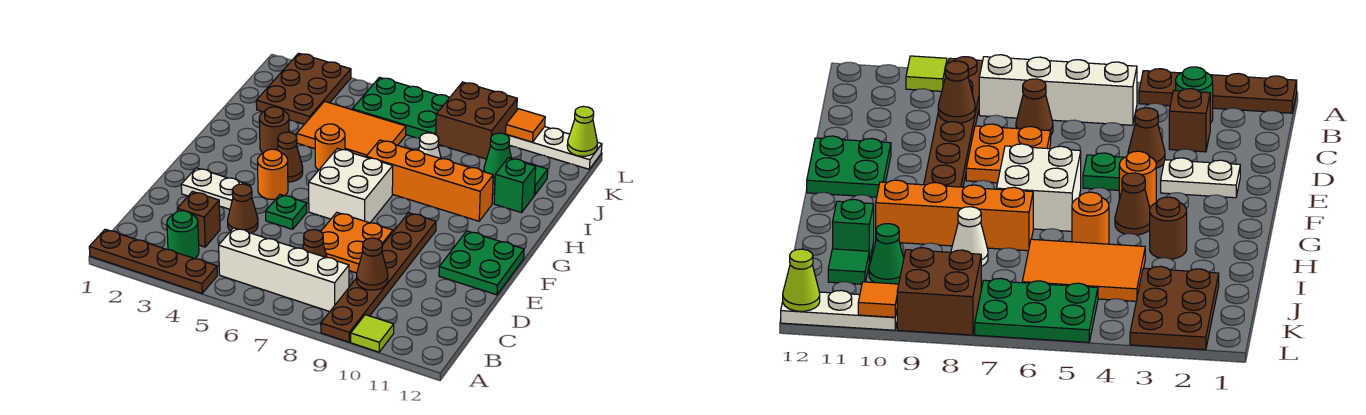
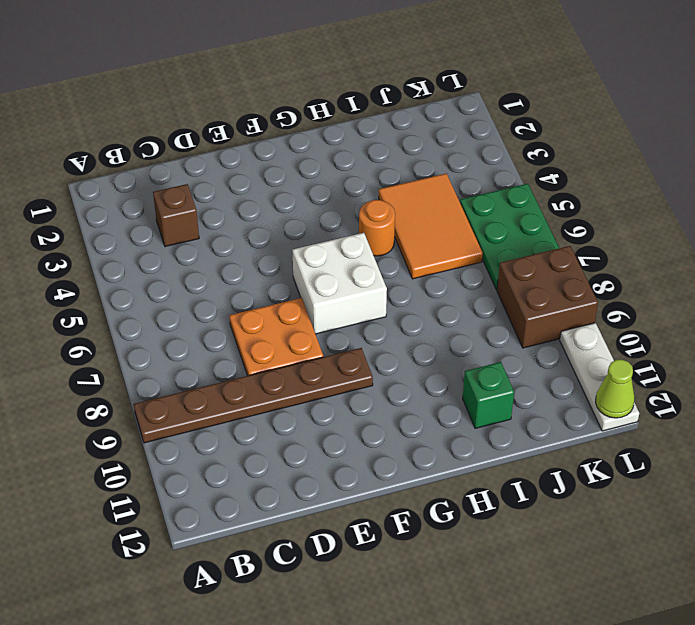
none -> brown plate A1:A4 level 1
none -> lime tile A10 level 1
none -> green round brick B3 level 1
none -> white brick B5:B8 level 1

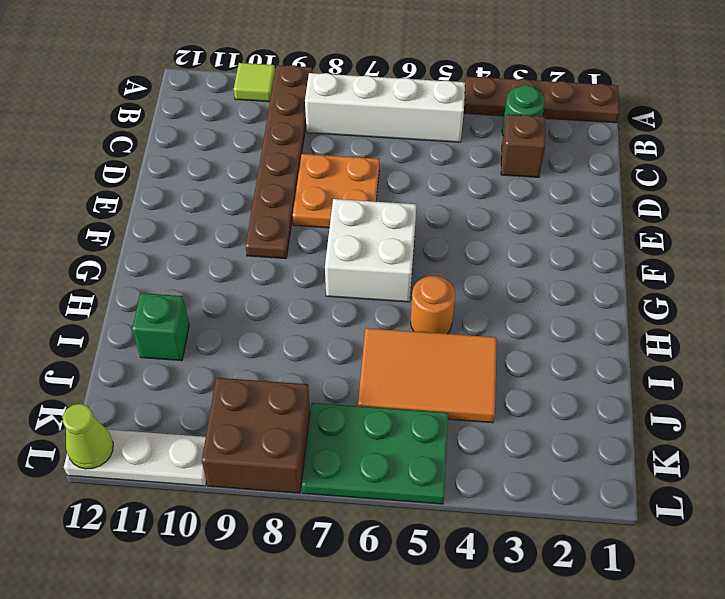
none -> brown cone C7 level 1
none -> brown cone D4 level 1
none -> white plate E2:E3 level 1
none -> green plate E5 level 1

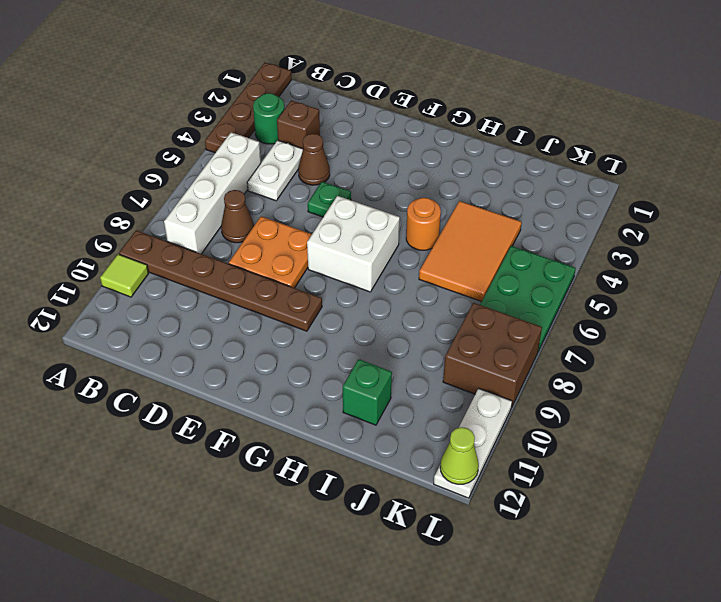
white plate C4:C5 level 1 -> white plate E2:E3 level 1
none -> green plate E11:F12 level 1
none -> orange round brick F4 level 1
none -> brown cone G4 level 1
none -> brown round brick H3 level 1

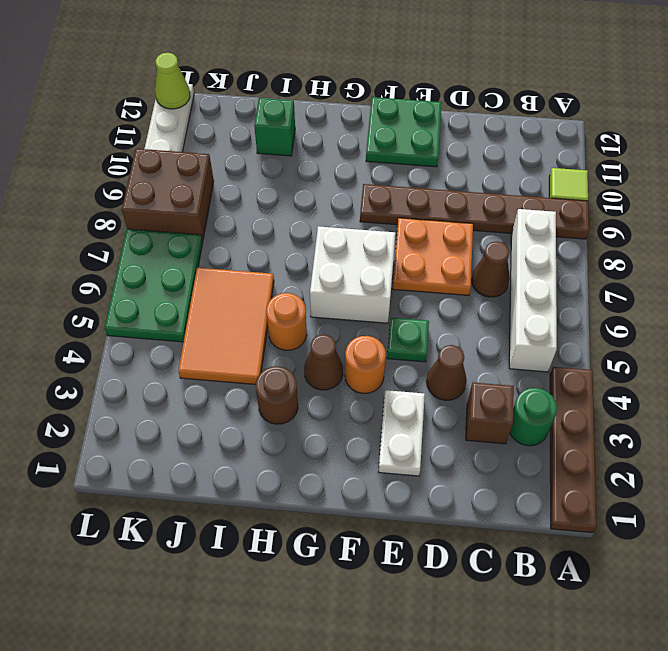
none -> orange brick H7:H10 level 1
none -> white cone I8 level 1
none -> brown plate J2:L3 level 1
none -> green cone J10 level 1

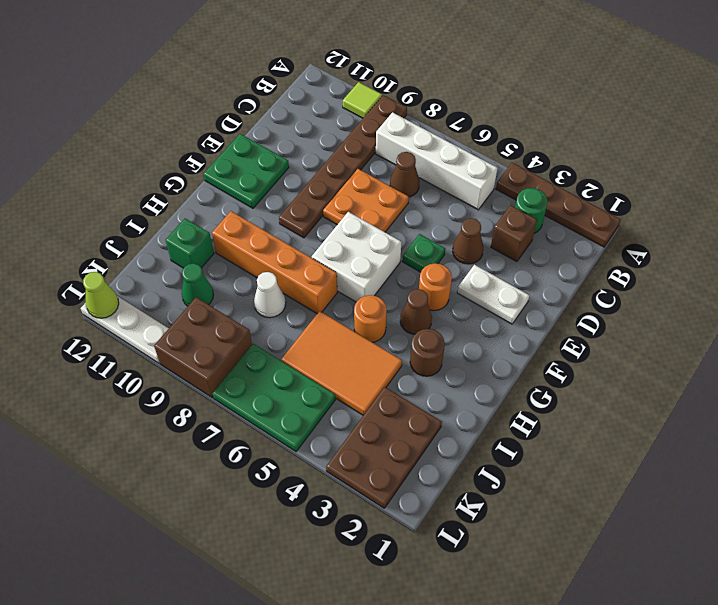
none -> green tile J11 level 1
none -> brown cone C9 level 2
none -> orange tile L10 level 2

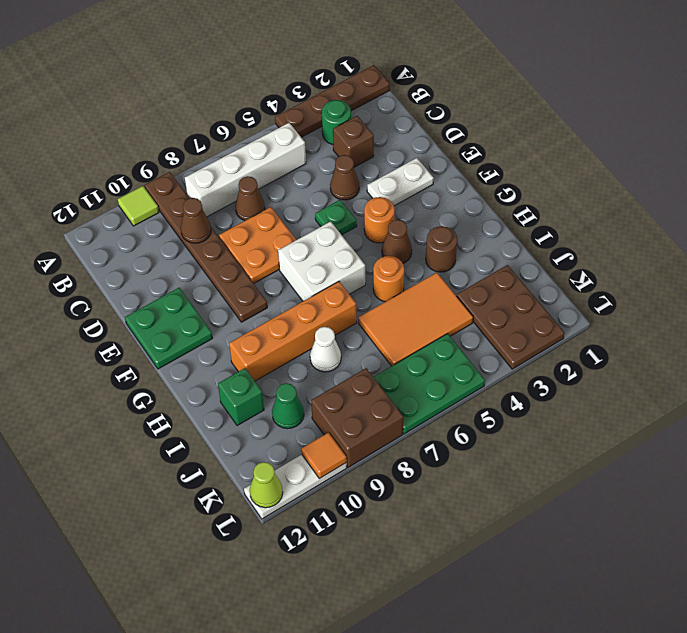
none -> green tile J11 level 1

